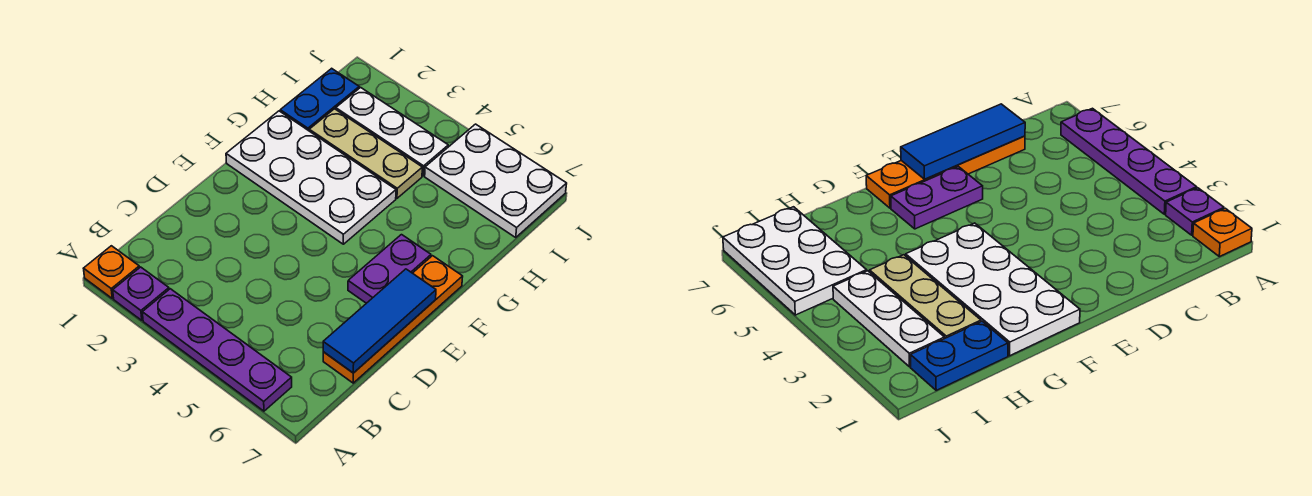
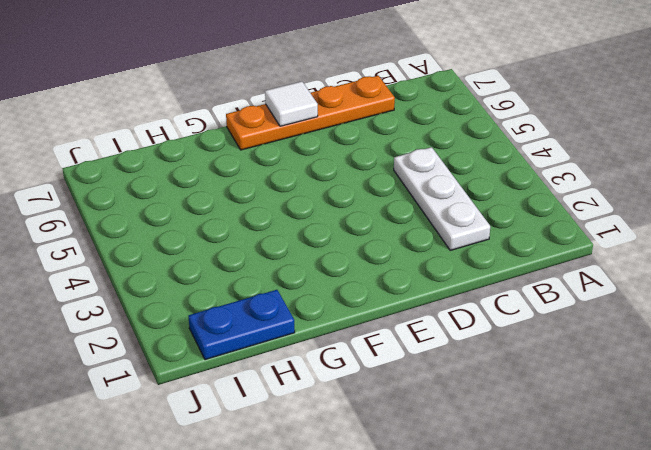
white plate C2:C4 level 1 -> white plate I2:I4 level 1
white tile E7 level 2 -> blue tile C7:E7 level 2
none -> orange plate A1 level 1
none -> purple plate A2 level 1

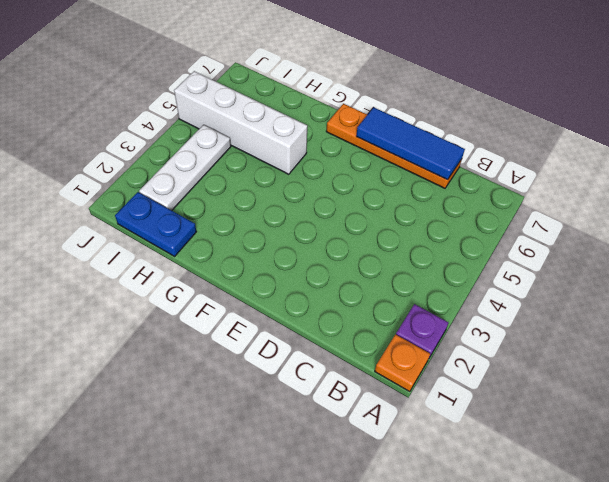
white brick G5:J5 level 1 -> white plate I5:J7 level 1
none -> purple plate A3:A6 level 1
none -> purple plate E6:F6 level 1

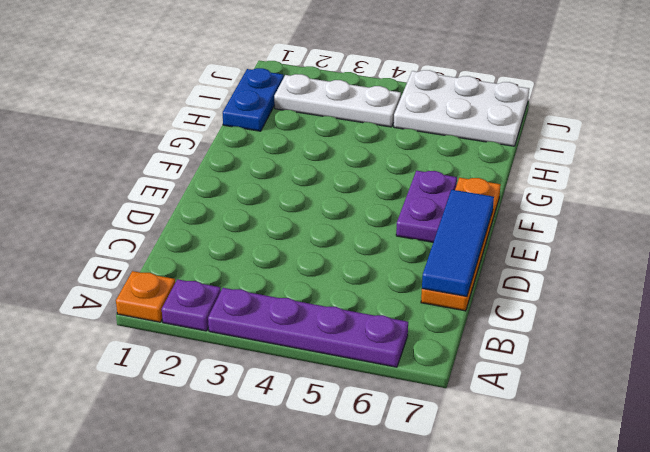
none -> white plate F1:G4 level 1
none -> tan plate H2:H4 level 1

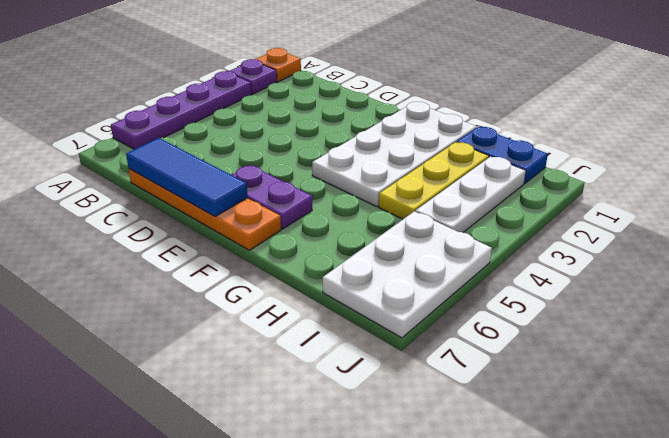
yellow plate H2:H4 level 1 -> tan plate H2:H4 level 1

